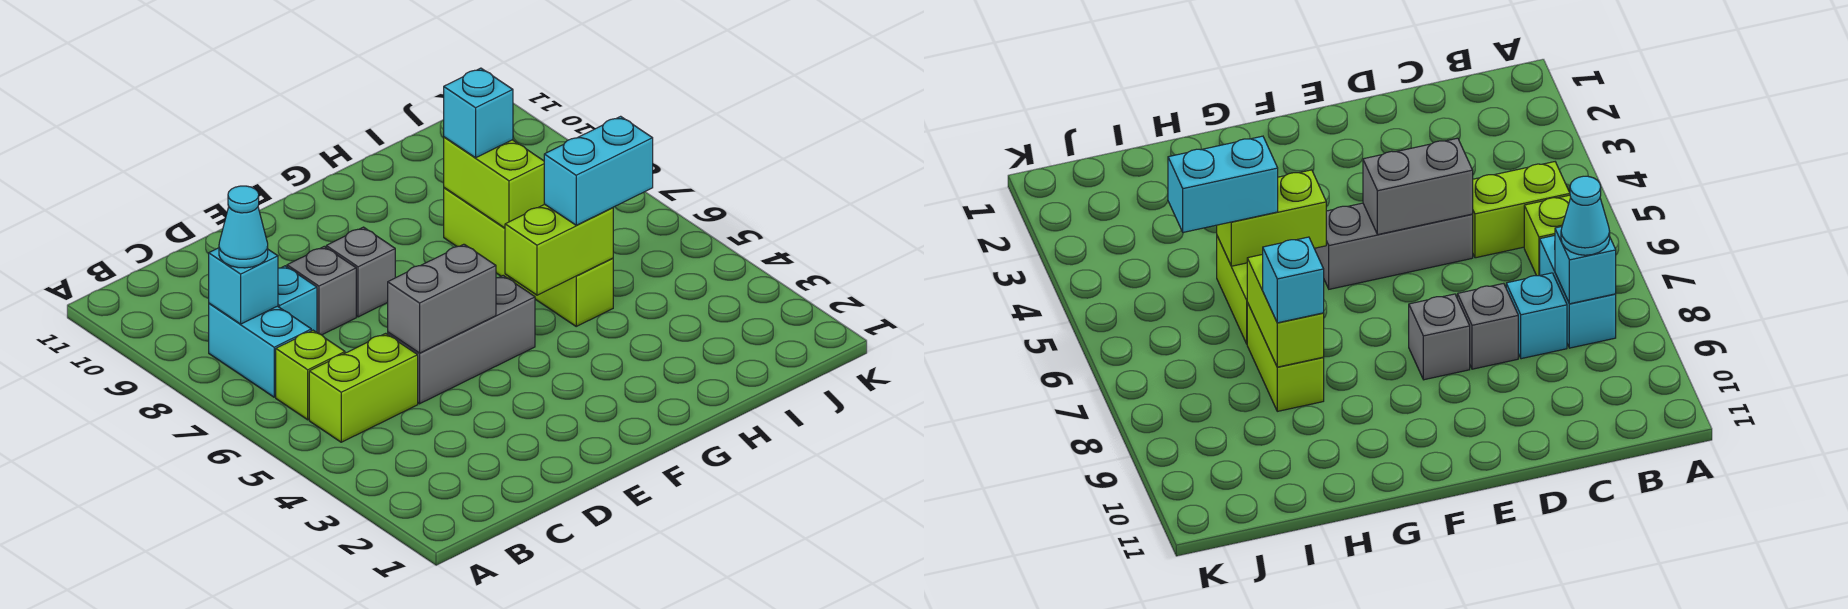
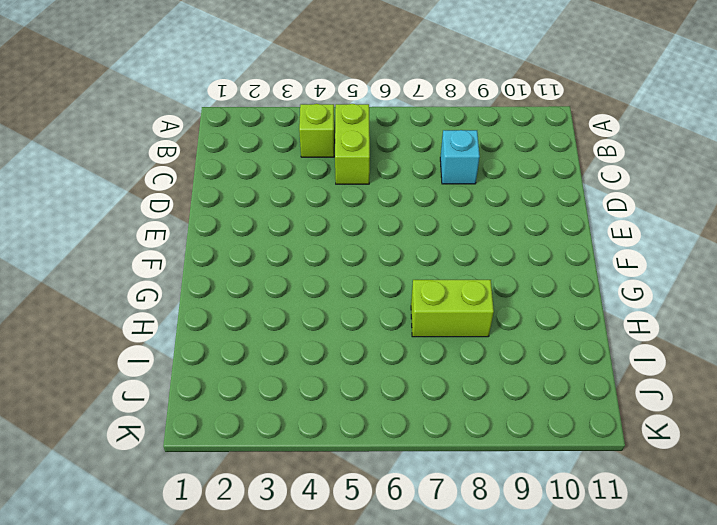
lime brick B4 level 1 -> lime brick B6 level 1
none -> cyan brick B7:B8 level 1
none -> grey brick D5:F5 level 1
none -> grey brick D8 level 1

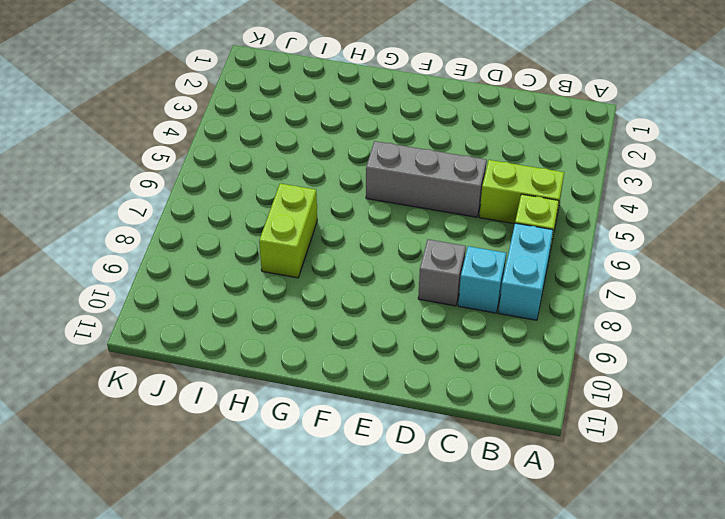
none -> grey brick E8 level 1
none -> lime brick H5:H6 level 1
none -> cyan brick B8 level 2

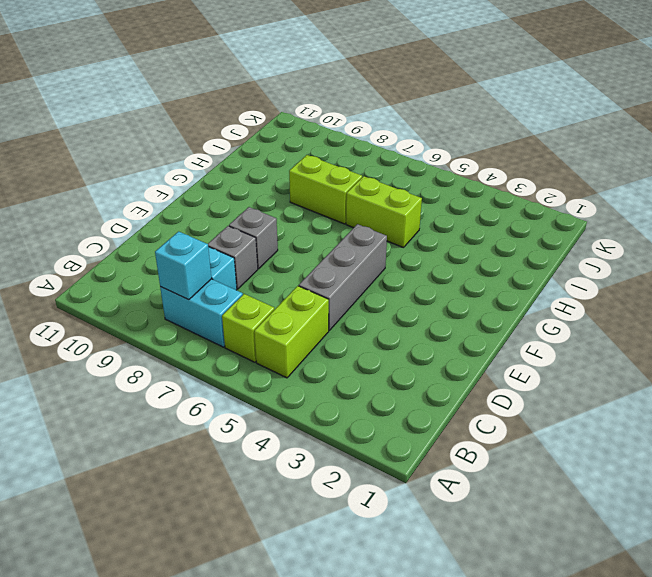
none -> grey brick D5:E5 level 2
none -> lime brick G5:H5 level 2
none -> lime brick H7:H8 level 2

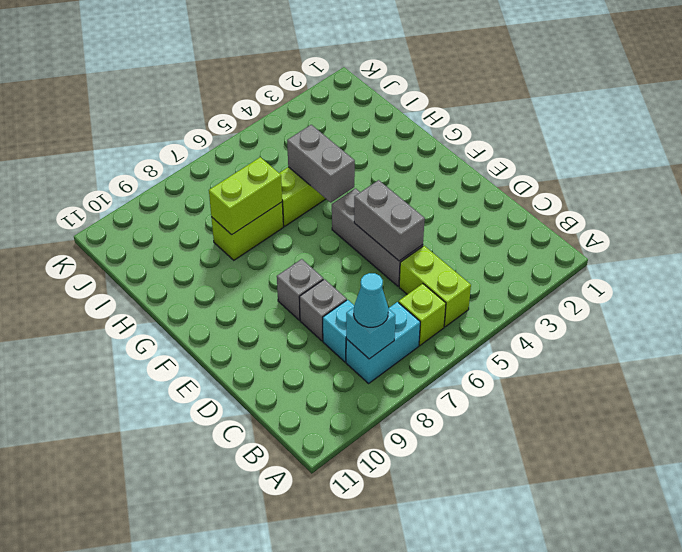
grey brick G5:H5 level 2 -> lime brick G5:H5 level 2
none -> cyan brick H5:I5 level 3
none -> cyan brick H8 level 3

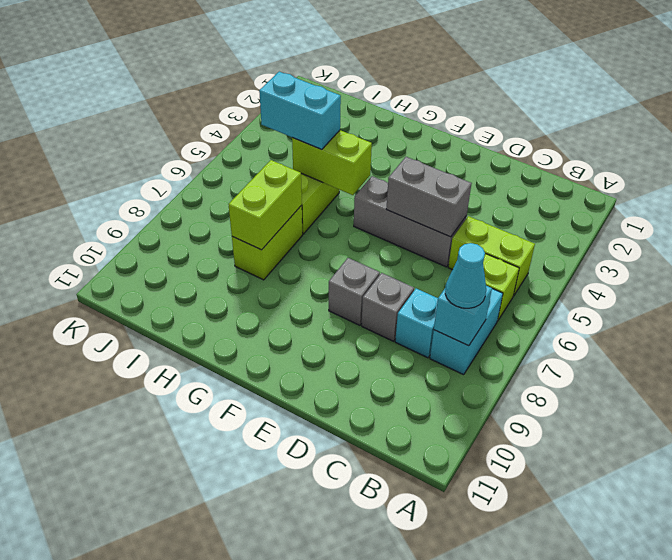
none -> cyan brick H8 level 3

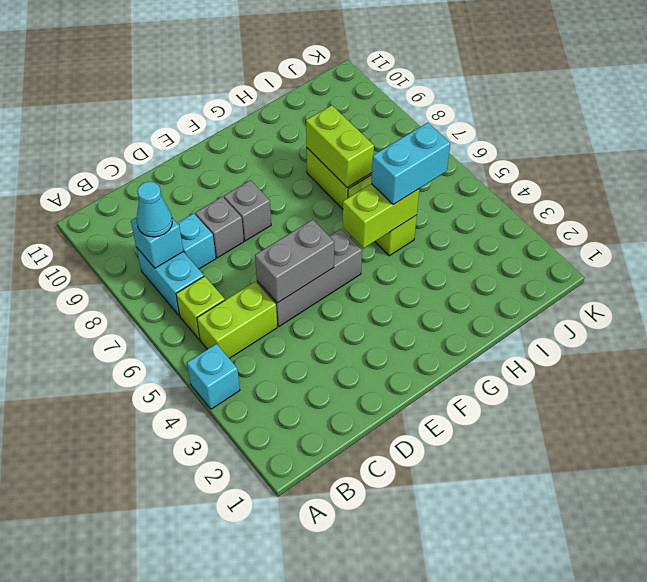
cyan brick A4 level 1 -> cyan brick H8 level 3

